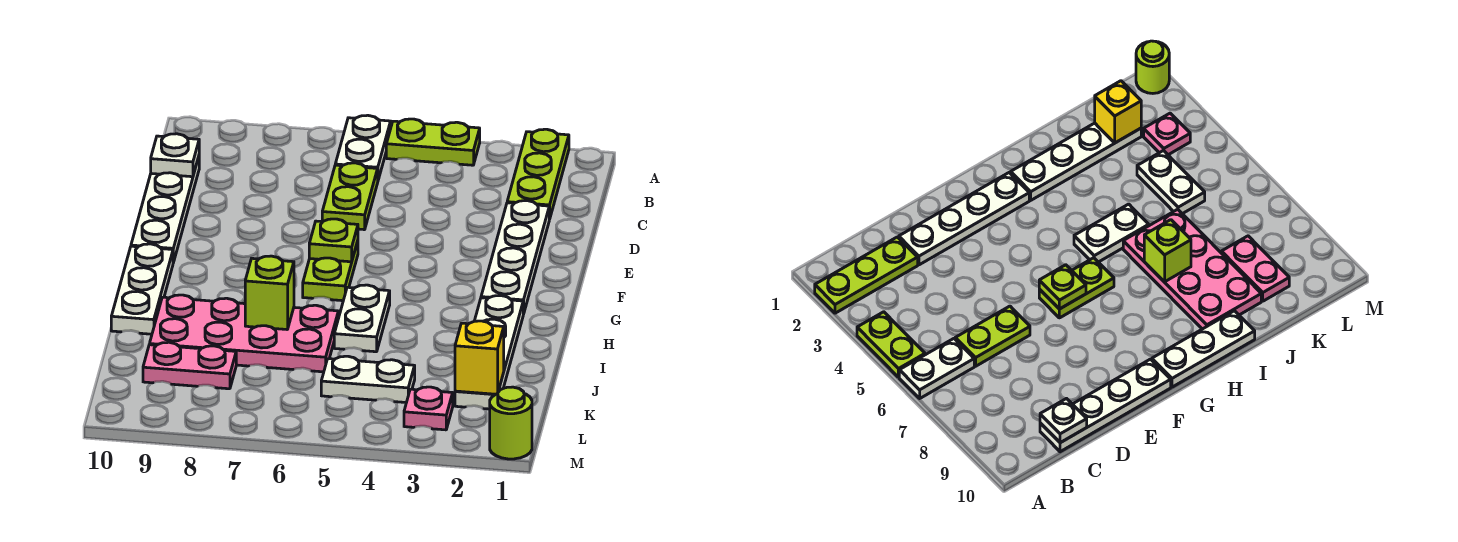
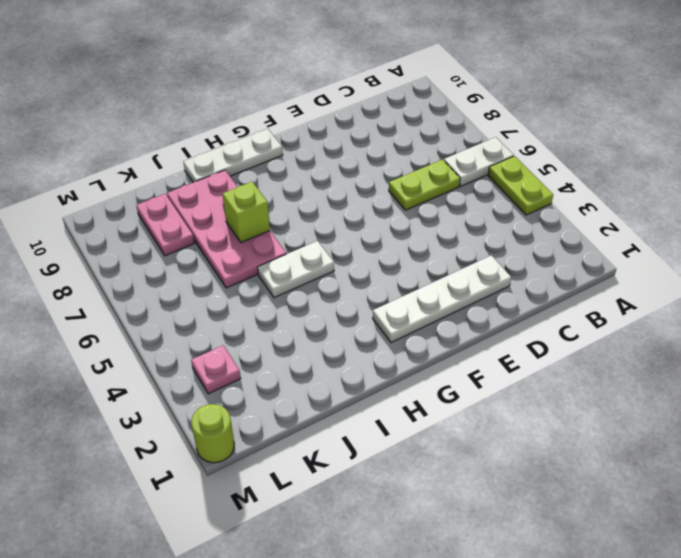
none -> lime plate A2:C2 level 1
none -> white plate C10:F10 level 1
none -> lime plate F6:G6 level 1

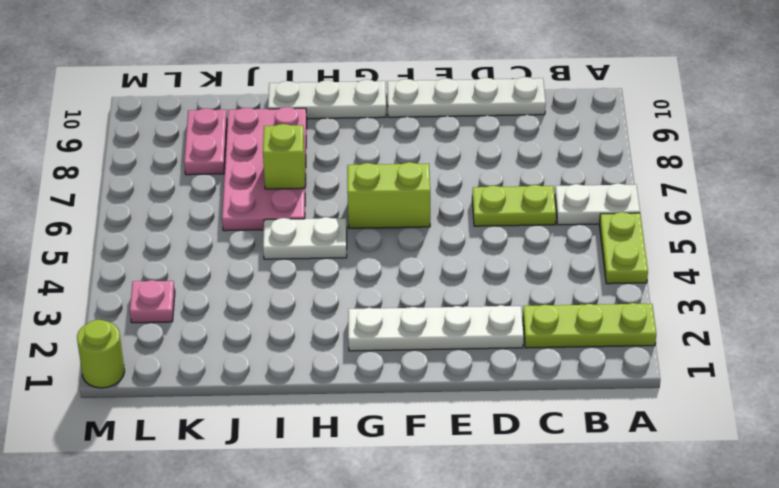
lime brick F6:G6 level 1 -> lime plate F6:G6 level 1
none -> white plate H2:K2 level 1
none -> white plate K4:K5 level 1
none -> white plate C10 level 2

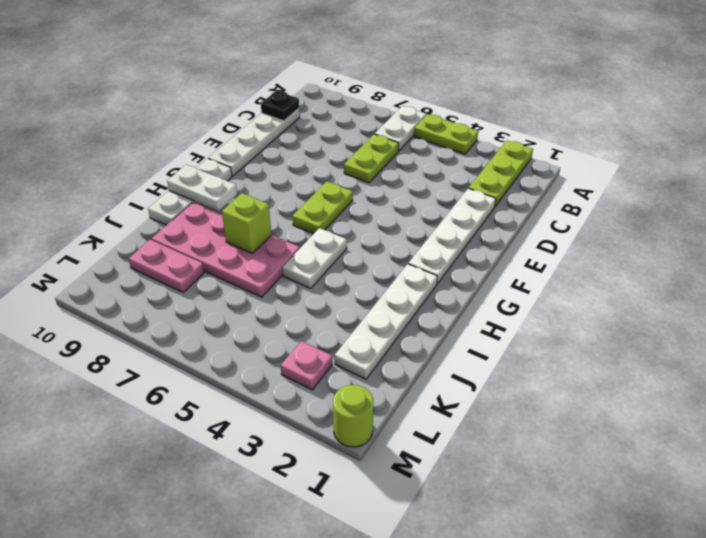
black plate C10 level 2 -> white plate C10 level 2
white plate H9:H10 level 2 -> white plate K4:K5 level 1
none -> lime plate F6 level 2
none -> yellow brick K2 level 2

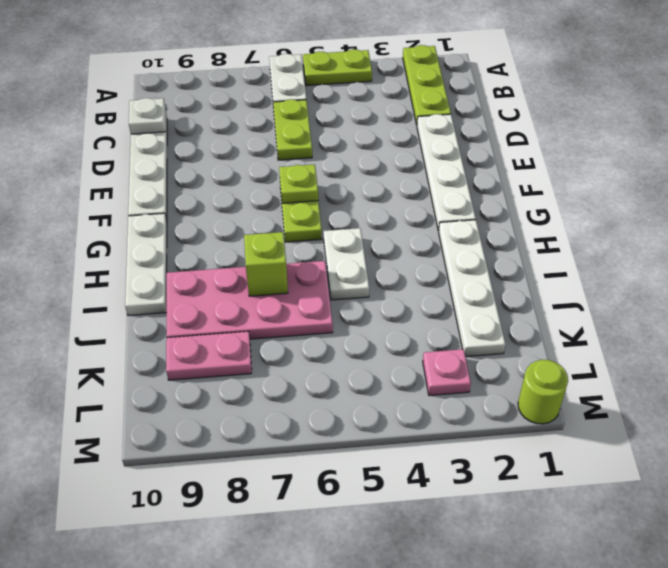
none -> white plate K4:K5 level 1
none -> yellow brick K2 level 2

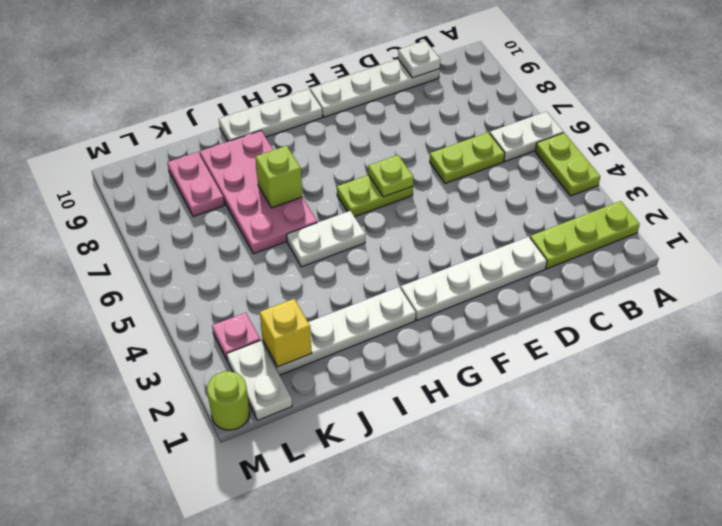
white plate L1:L2 level 1 -> white plate K4:K5 level 1

